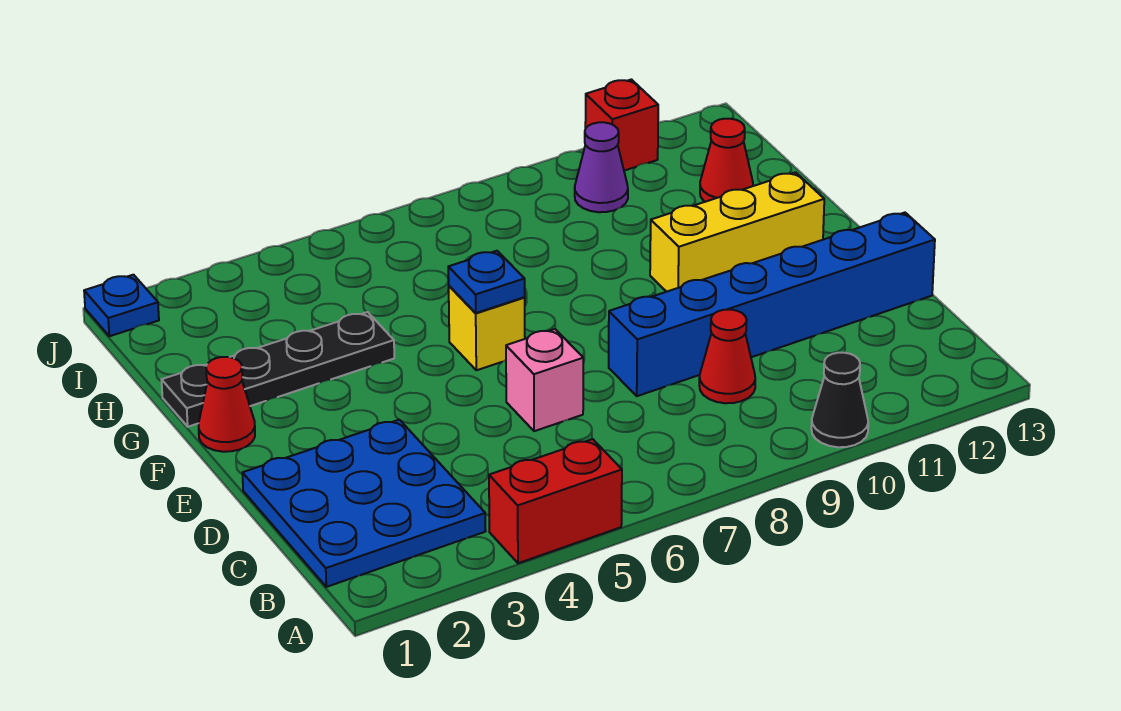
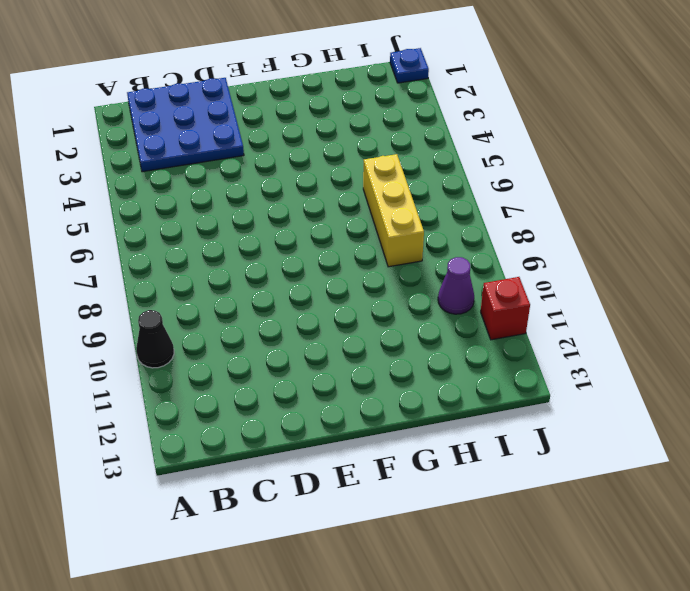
yellow brick H6:H8 level 1 -> yellow brick F10:F12 level 1
none -> red brick A4:A5 level 1
none -> red cone C9 level 1
none -> pink brick D6 level 1

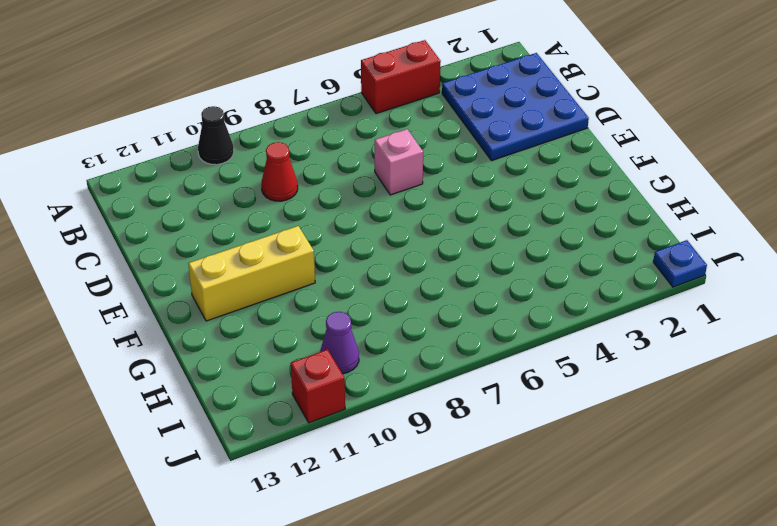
none -> blue brick D8:D13 level 1
none -> red cone F1 level 1
none -> yellow brick F6 level 1

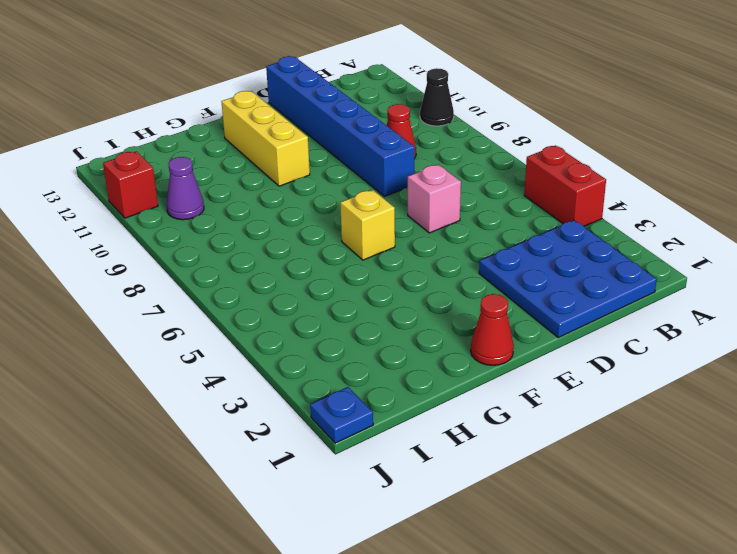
none -> black plate G1:G4 level 1
none -> red cone H12 level 1
none -> blue plate F6 level 2

